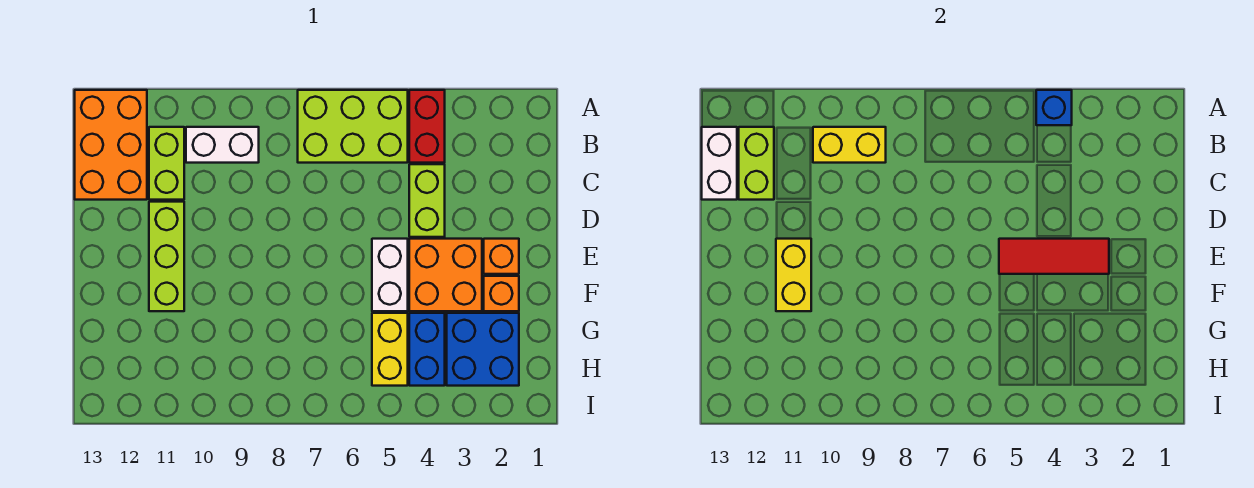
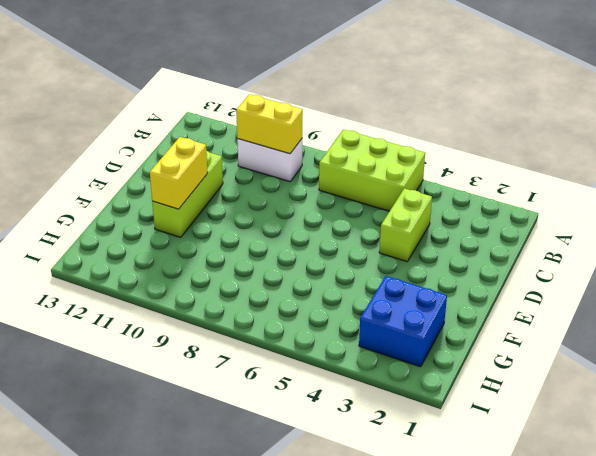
none -> red brick A4:B4 level 1
none -> orange brick A12:C13 level 1
none -> lime brick B11:C11 level 1

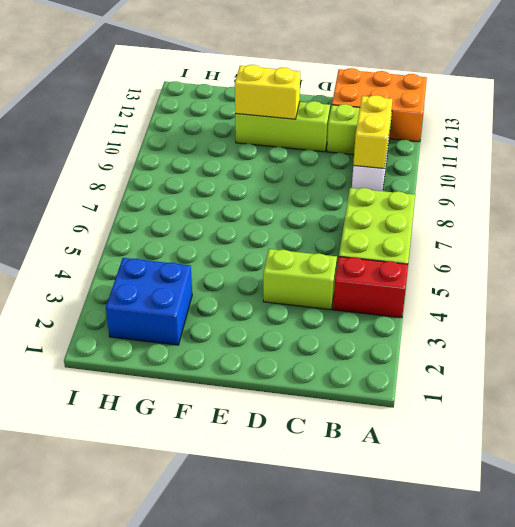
none -> orange brick E2 level 1
none -> orange brick E3:F4 level 1
none -> white brick E5:F5 level 1

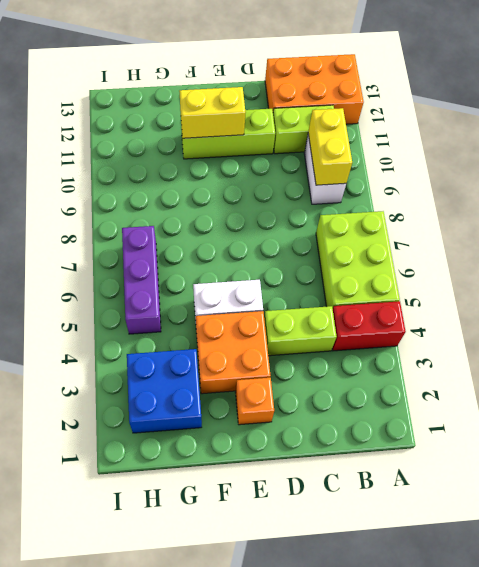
purple brick H5:H7 level 1 -> yellow brick G5:H5 level 1
none -> orange brick F2 level 1
none -> blue brick G4:H4 level 1
none -> blue brick A4 level 2

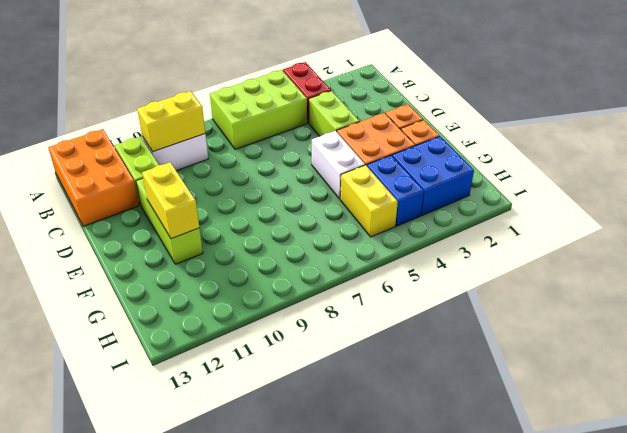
none -> blue brick A4 level 2
none -> lime brick B12:C12 level 2
none -> white brick B13:C13 level 2

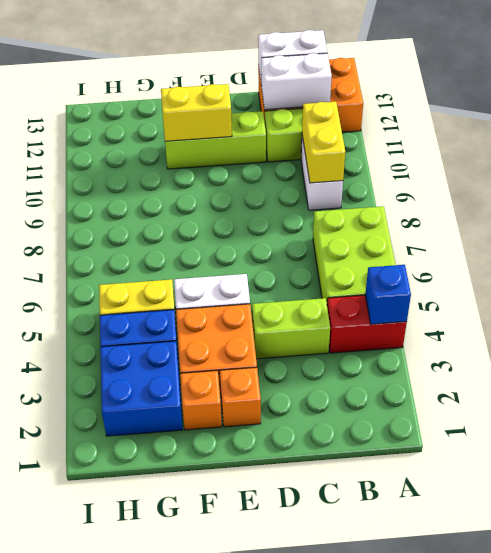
white brick B12:C12 level 2 -> lime brick B12:C12 level 2
none -> red tile E3:E5 level 2

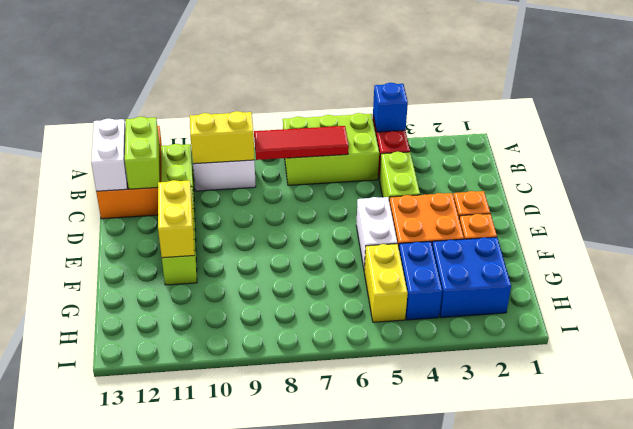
red tile B6:B8 level 2 -> red tile E3:E5 level 2

